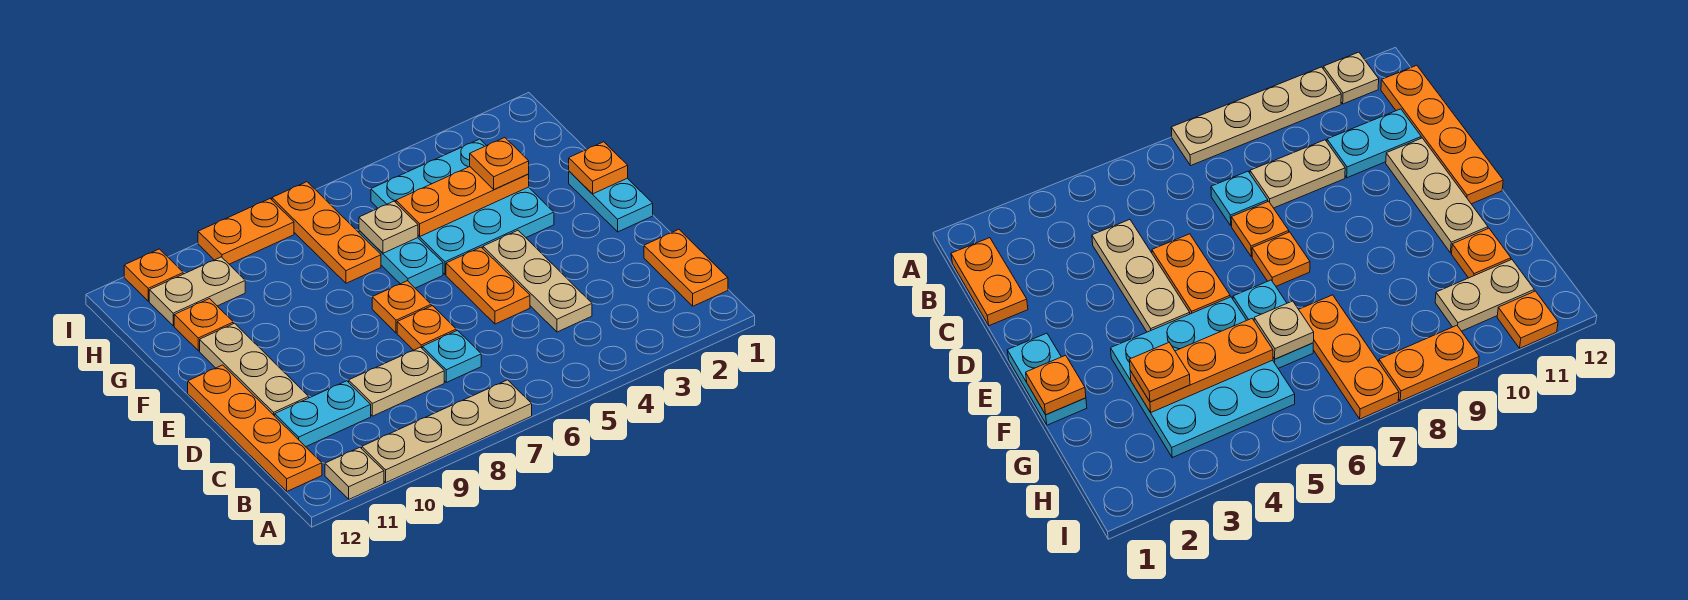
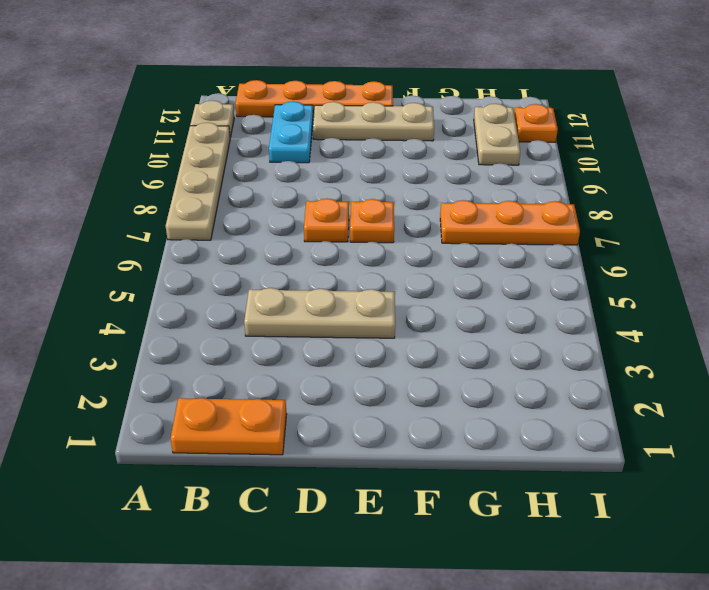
none -> cyan plate C7 level 1
none -> tan plate C8:C9 level 1
none -> orange plate D5:E5 level 1

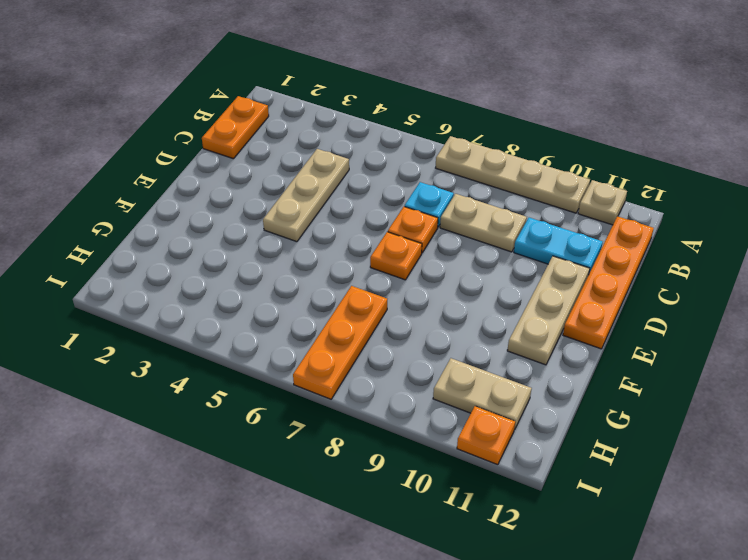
none -> orange plate D5:E5 level 1
none -> cyan plate E1:F1 level 1
none -> cyan plate F3:H5 level 1

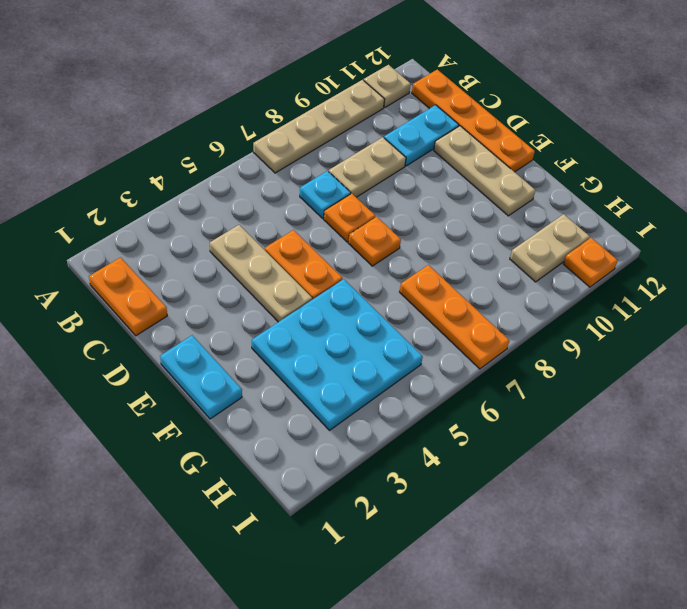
none -> cyan plate F6:G6 level 1
none -> orange plate G11 level 1
none -> orange plate I8:I9 level 1

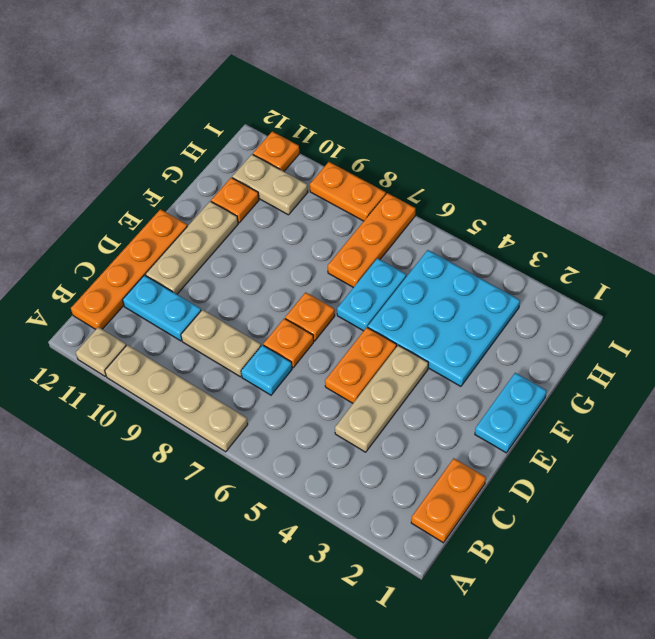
none -> orange plate F1 level 2
none -> orange plate G3:G5 level 2
none -> tan plate G6 level 2

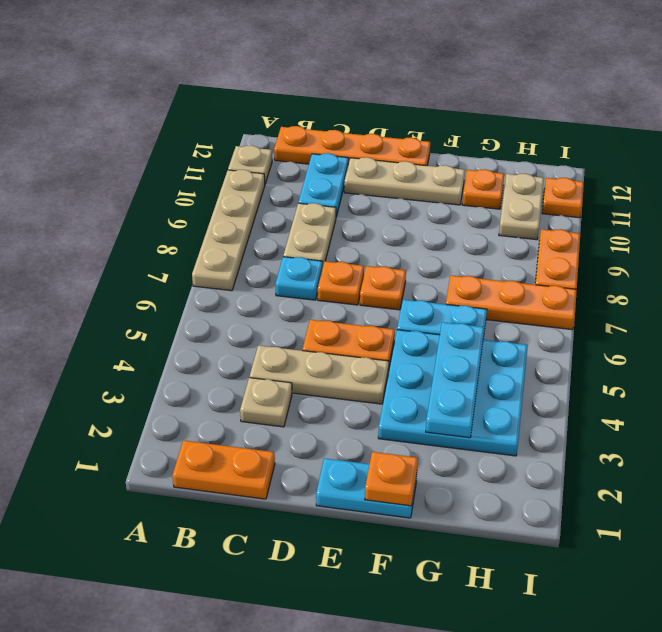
tan plate C3 level 1 -> tan plate G6 level 2
cyan plate G3:G5 level 2 -> orange plate G3:G5 level 2
none -> orange plate G3 level 3

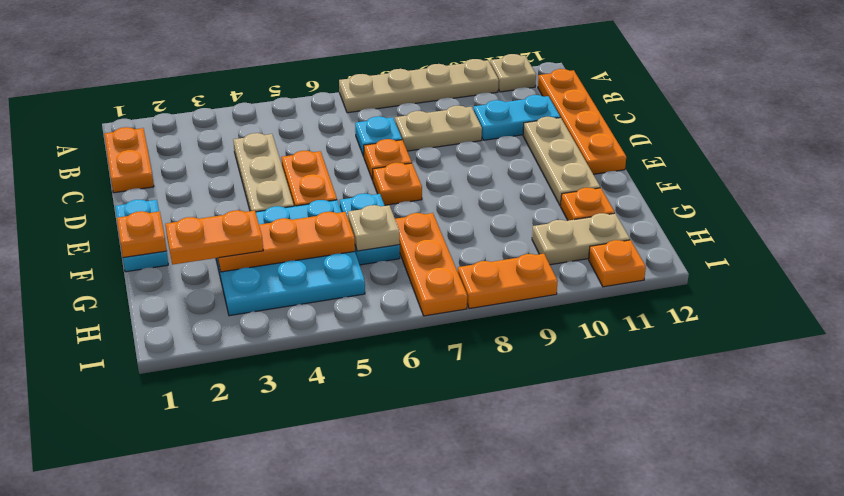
orange plate G2:G3 level 3 -> orange plate G3 level 3

